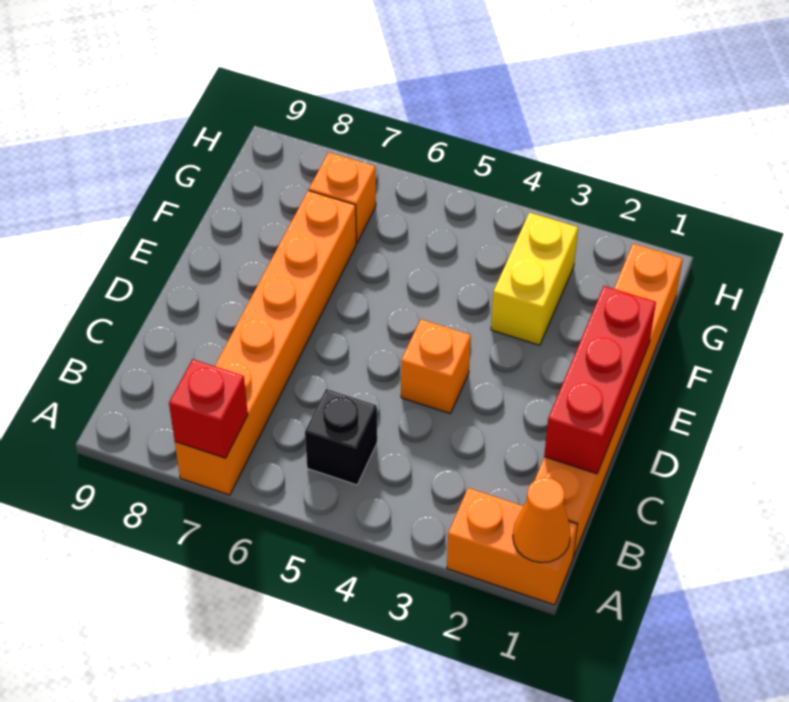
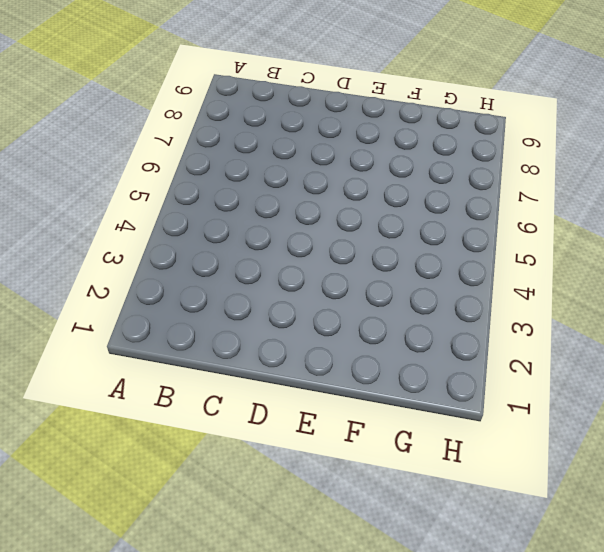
none -> orange brick A1:A2 level 1
none -> orange brick A7:F7 level 1

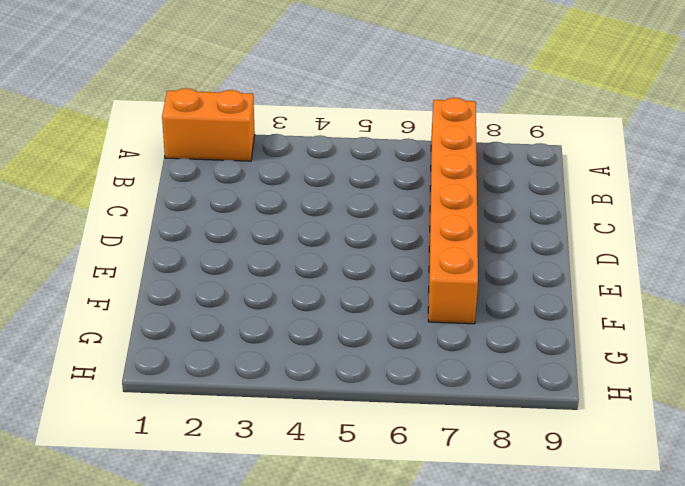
none -> orange brick B1:G1 level 1
none -> black brick B5 level 1

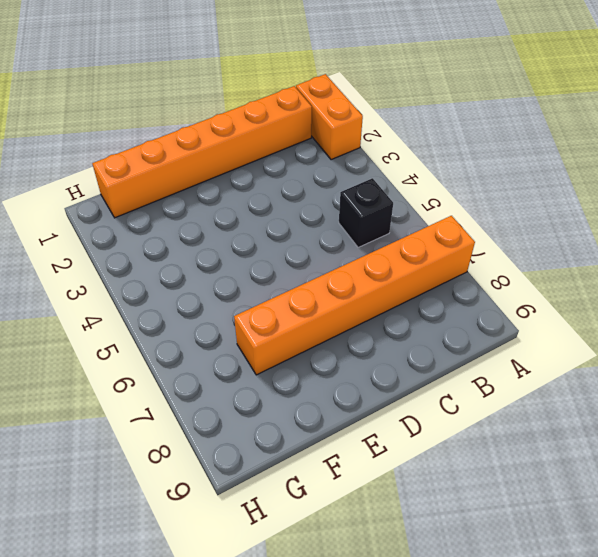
none -> orange brick D4 level 1
none -> yellow brick F3:G3 level 1

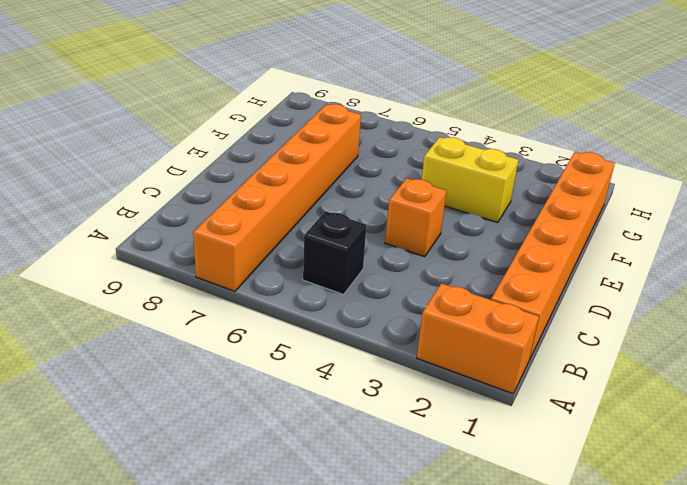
yellow brick F3:F4 level 1 -> yellow brick F3:G3 level 1
none -> orange brick G7 level 1
none -> orange cone A1 level 2

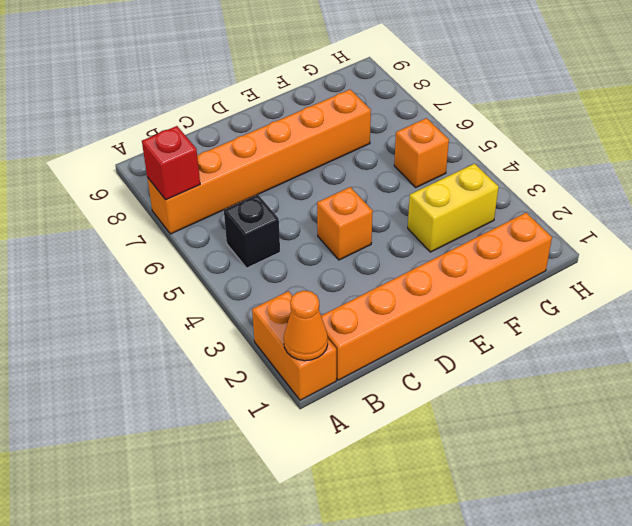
orange brick G5 level 1 -> orange brick G7 level 1
none -> red brick C1:E1 level 2

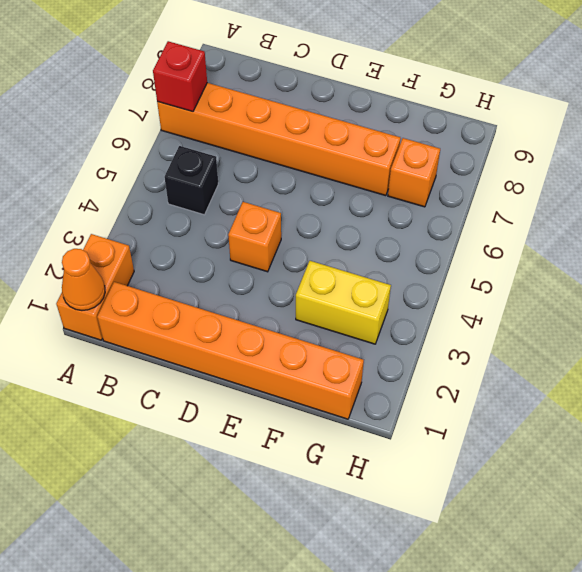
none -> red brick C1:E1 level 2

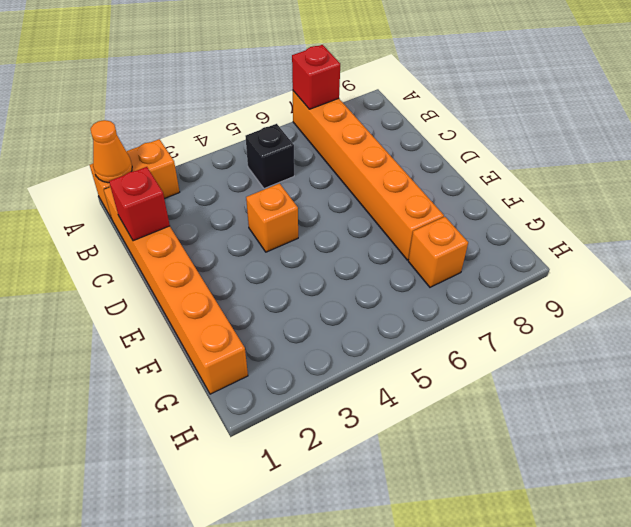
red brick C1 level 2 -> red brick C1:E1 level 2
none -> yellow brick F3:G3 level 1

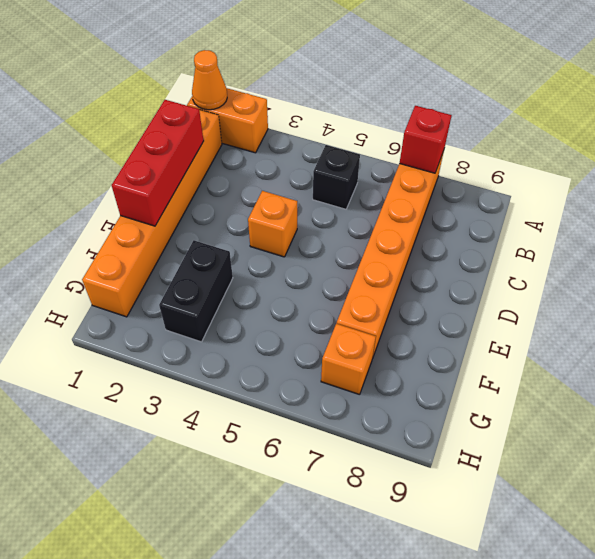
black brick F3:G3 level 1 -> yellow brick F3:G3 level 1

